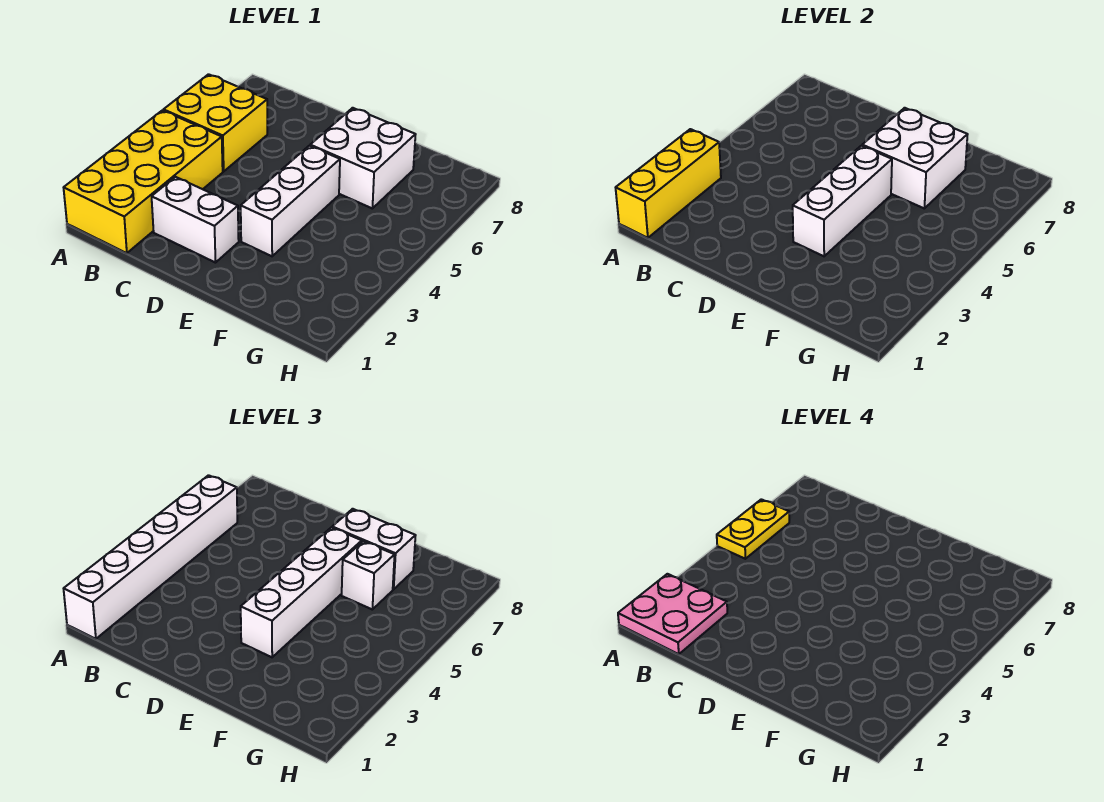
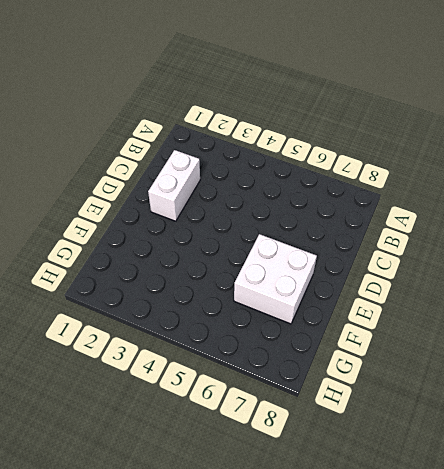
none -> yellow brick A1:B4 level 1
none -> yellow brick A5:B6 level 1
none -> white brick E3:E5 level 1

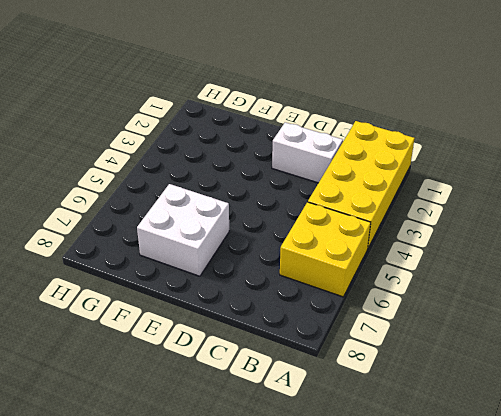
none -> white brick E3:E5 level 1
none -> yellow brick A1:A3 level 2
none -> white brick E3:E5 level 2

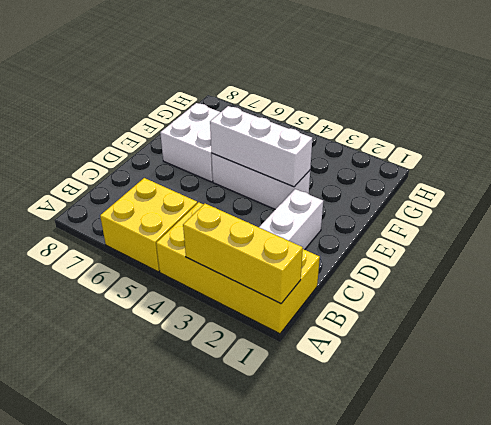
none -> white brick E6:F7 level 2
none -> white brick A1:A6 level 3
none -> white brick E3:E6 level 3

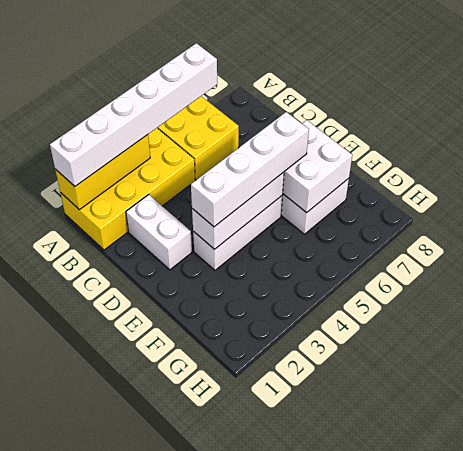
none -> white brick E7:F7 level 3
none -> white brick F6 level 3
none -> pink plate A1:B2 level 4

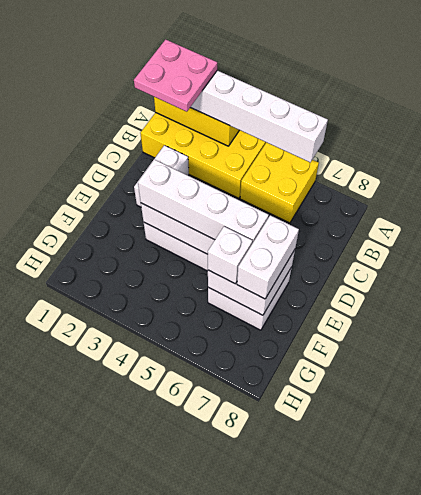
none -> yellow plate A5:A6 level 4

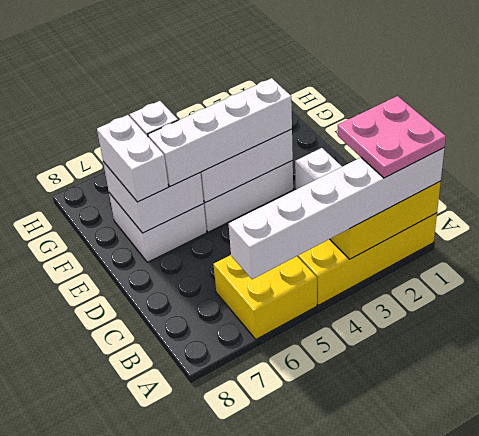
none -> yellow plate A5:A6 level 4

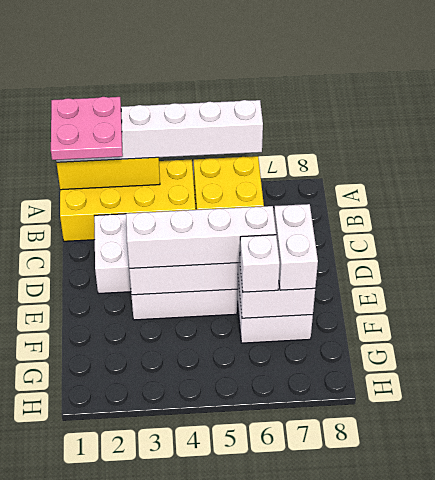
none -> yellow plate A5:A6 level 4

